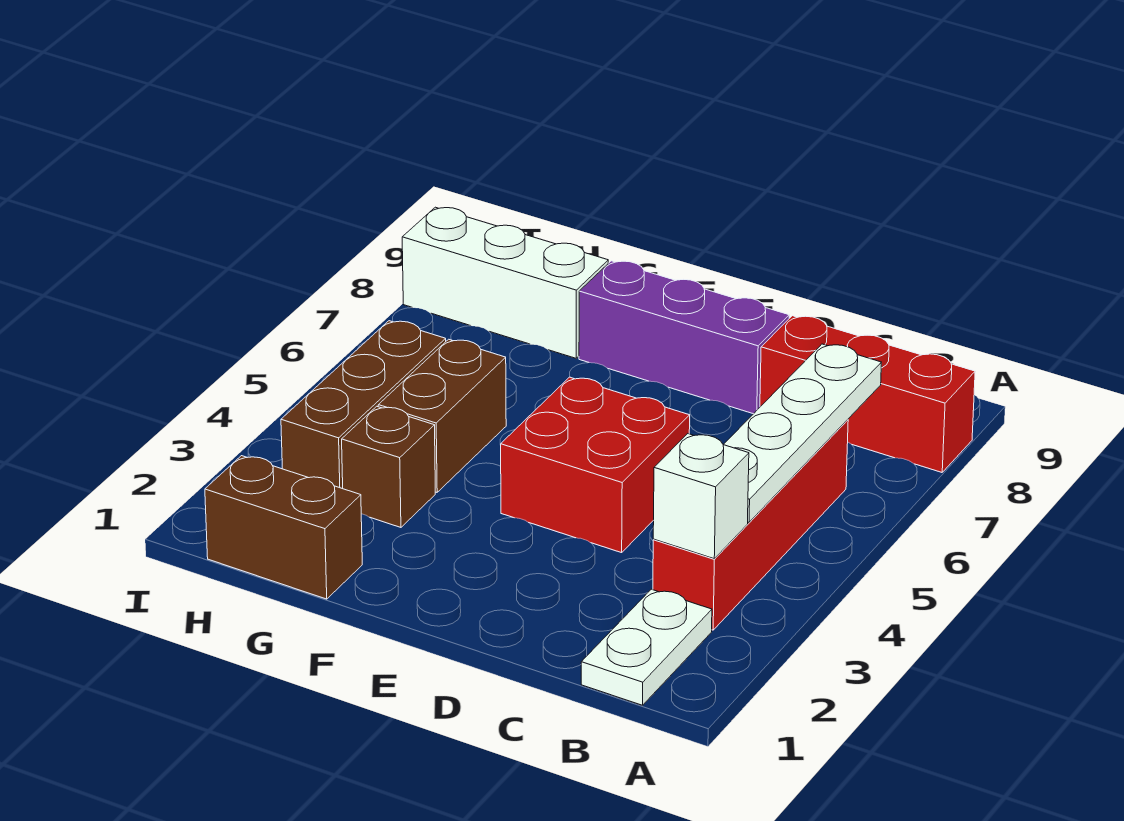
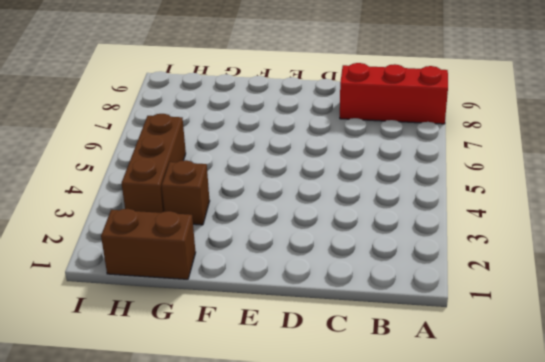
none -> white plate B1:B2 level 1
none -> red brick B3:B6 level 1
none -> red brick D4:E5 level 1

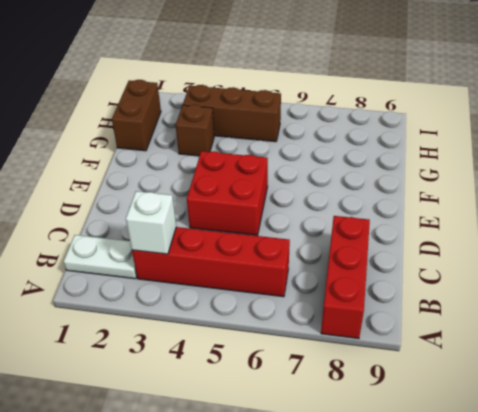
none -> purple brick D8:F8 level 1
none -> brown brick G4:G5 level 1
none -> white brick G8:I8 level 1

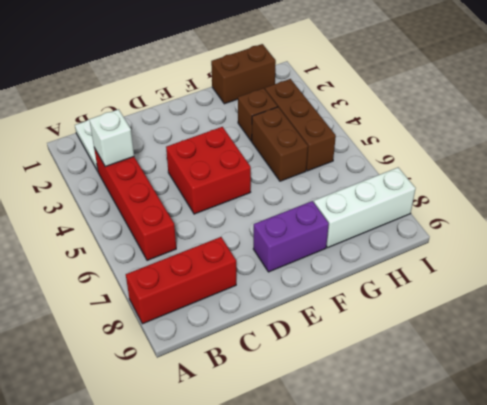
purple brick E8:F8 level 1 -> purple brick D8:F8 level 1
none -> white plate B4:B7 level 2

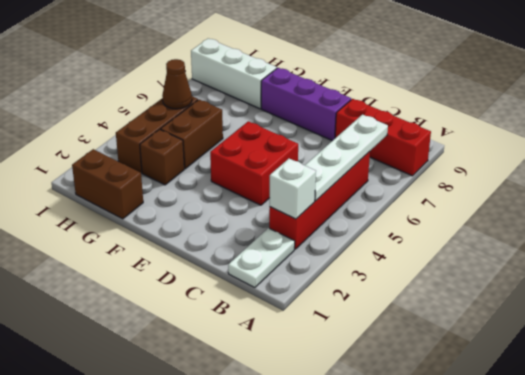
brown cone H5 level 2 -> none

